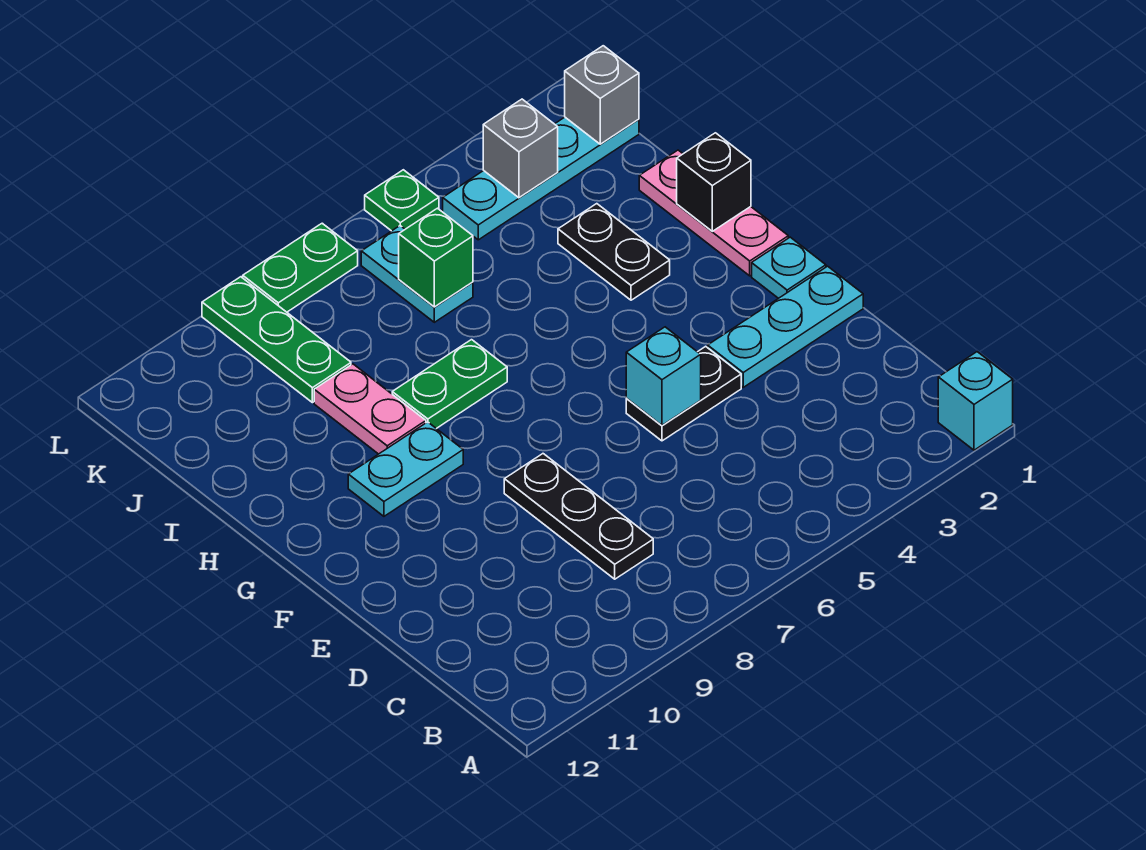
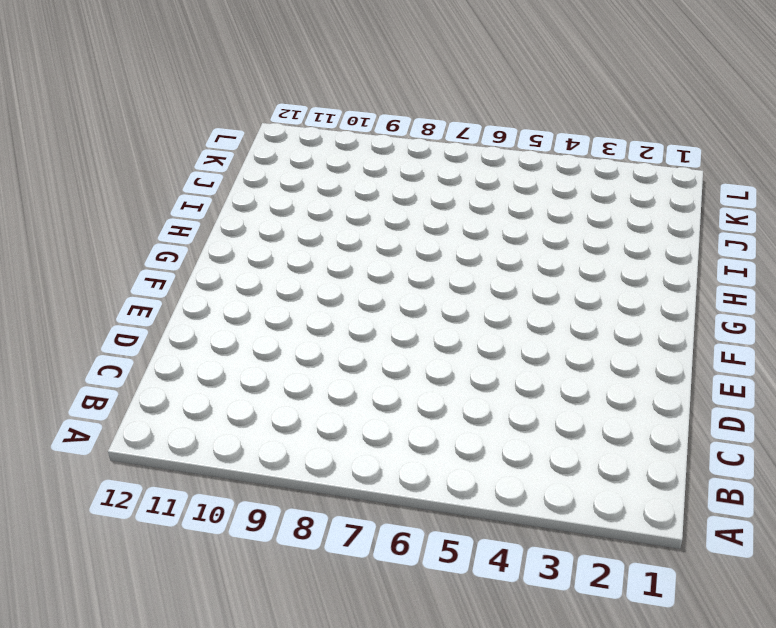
none -> cyan brick A1 level 1
none -> black plate C8:E8 level 1
none -> cyan plate E1:E3 level 1

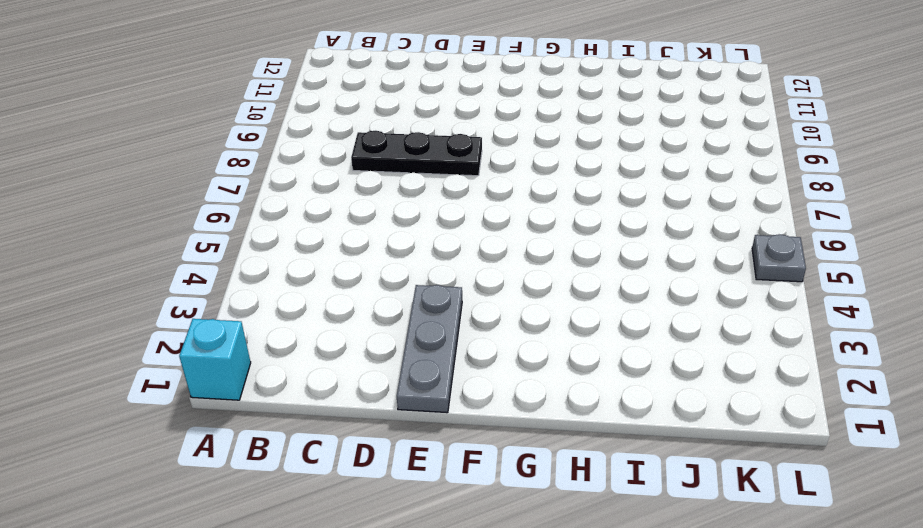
grey plate E1:E3 level 1 -> cyan plate E1:E3 level 1
grey plate L5 level 1 -> green plate L5 level 1
none -> black plate E4:E5 level 1
none -> cyan plate F1 level 1
none -> pink plate G1:I1 level 1

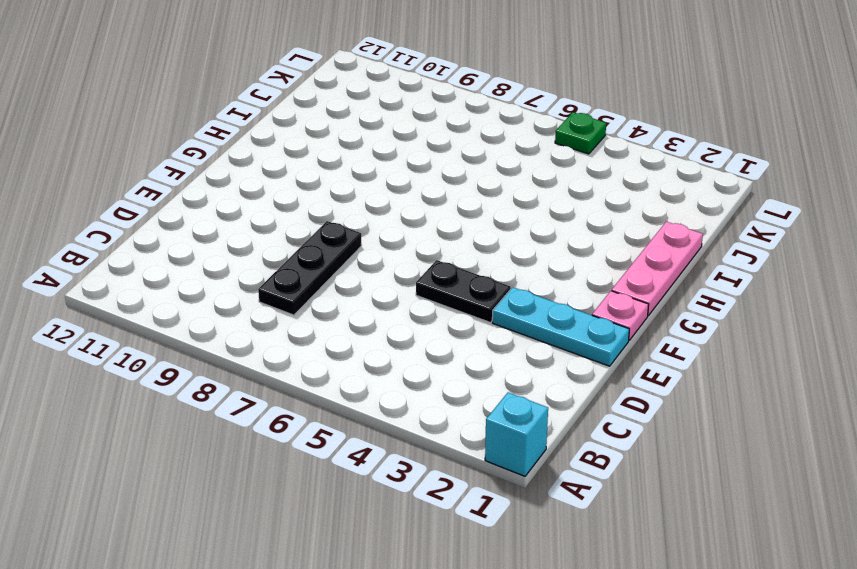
pink plate F1 level 1 -> cyan plate F1 level 1
none -> cyan plate G9:G10 level 1
none -> black plate H3:I3 level 1
none -> green plate H7:H8 level 1

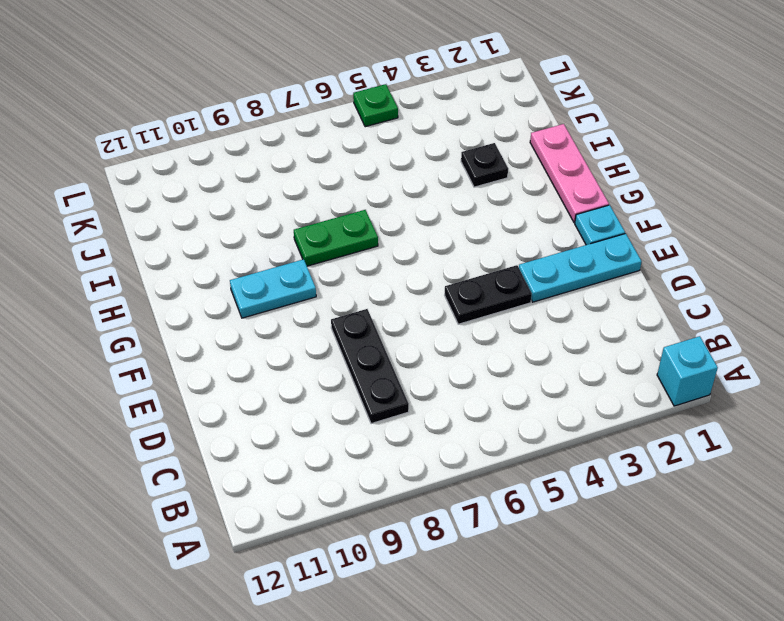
black plate I3 level 1 -> black plate H3:I3 level 1
none -> pink plate H9:I9 level 1
none -> cyan plate J6:K6 level 1
none -> green plate J9:L9 level 1

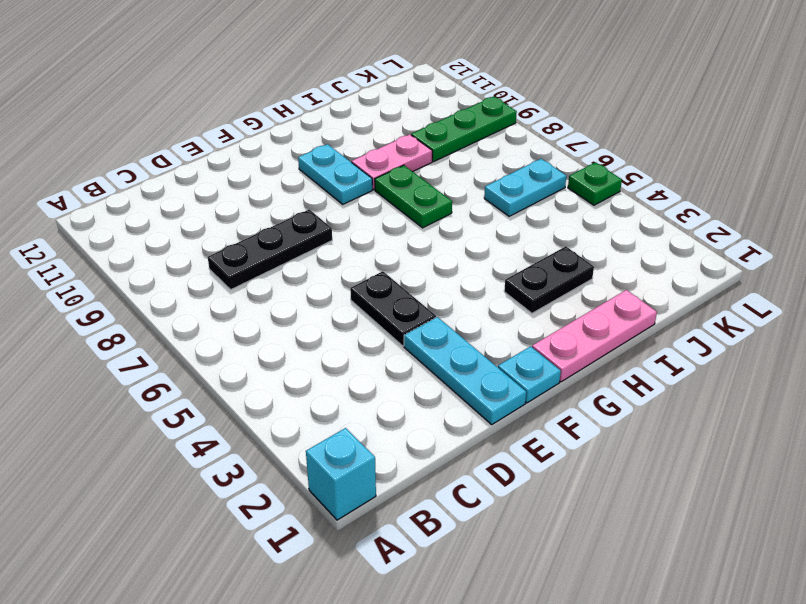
none -> cyan plate K1:K4 level 1
none -> green plate L7:L8 level 1
none -> cyan brick E5 level 2

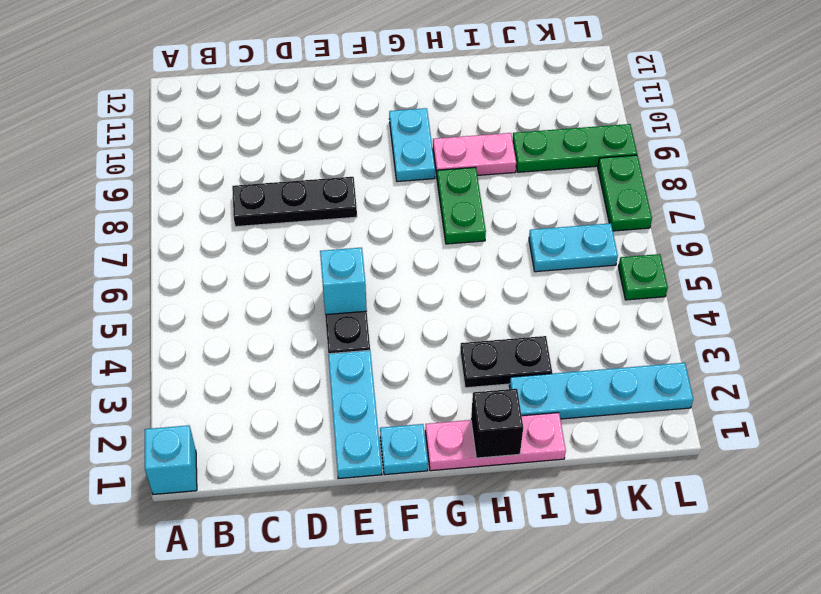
cyan plate I2:L2 level 1 -> cyan plate K1:K4 level 1
none -> green brick J6 level 2
none -> grey brick K1 level 2
none -> grey brick K3 level 2

